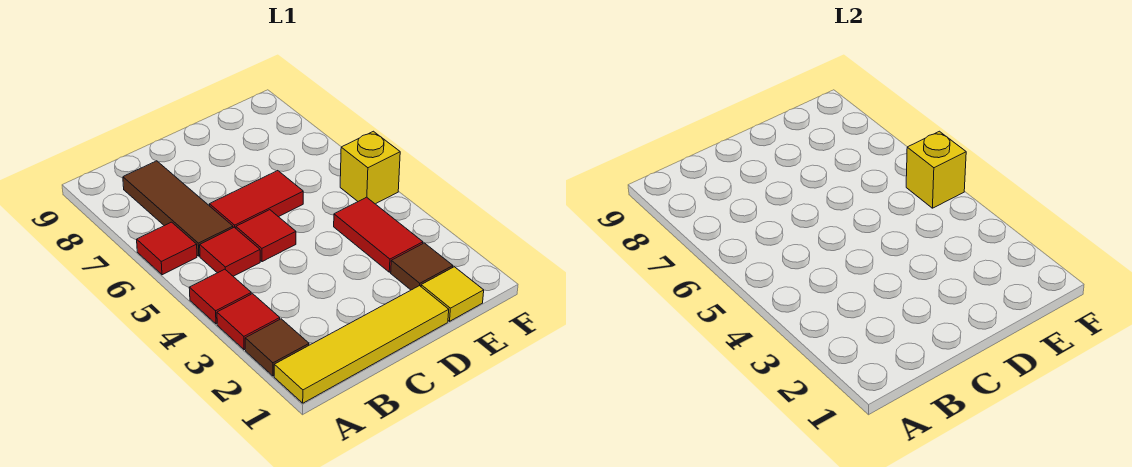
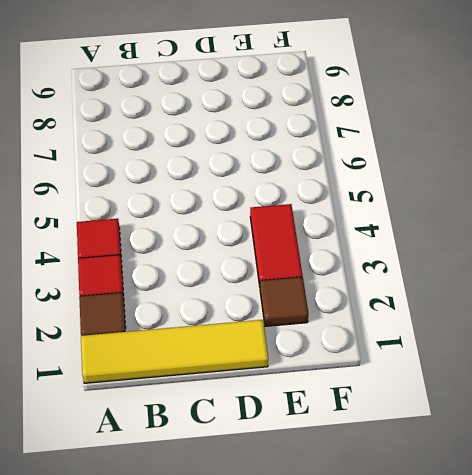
none -> red tile A6 level 1
none -> red tile B5 level 1
none -> brown tile B6:B8 level 1

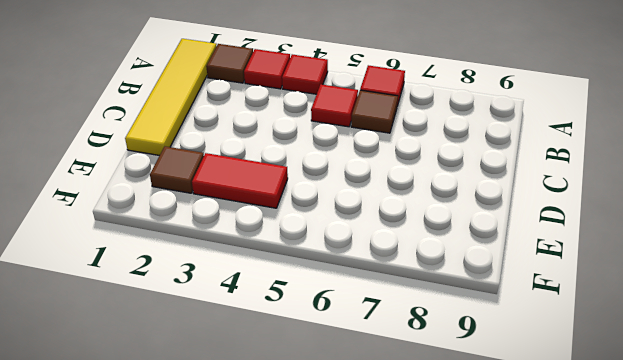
brown tile B6 level 1 -> brown tile B6:B8 level 1
none -> red tile C5 level 1
none -> red tile C6:D6 level 1
none -> yellow tile E1 level 1

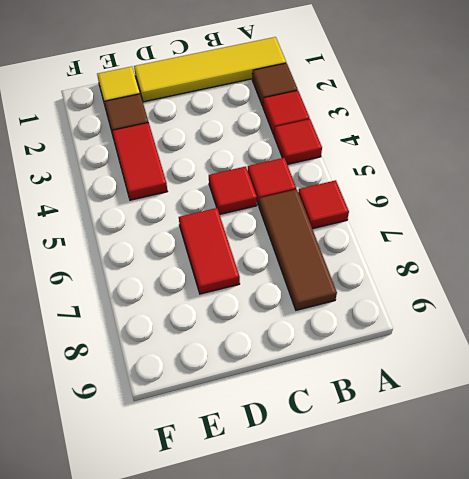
red tile D6:D7 level 1 -> red tile C6:D6 level 1
none -> yellow brick F5 level 1
none -> yellow brick F5 level 2

